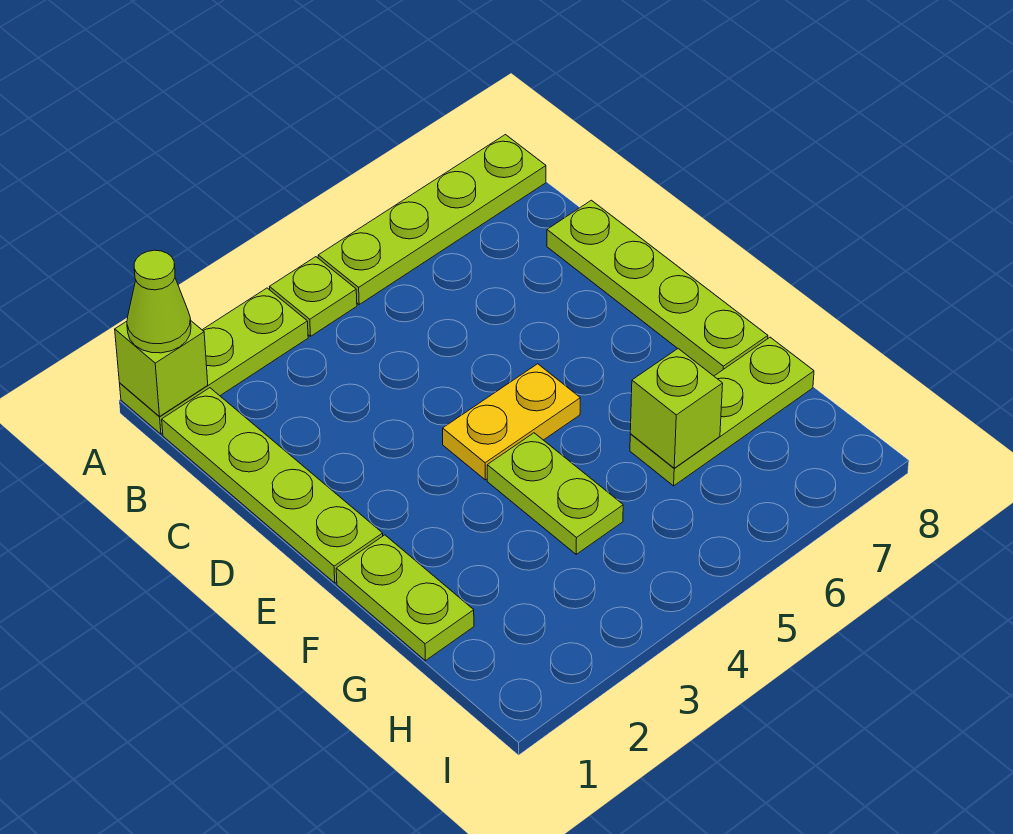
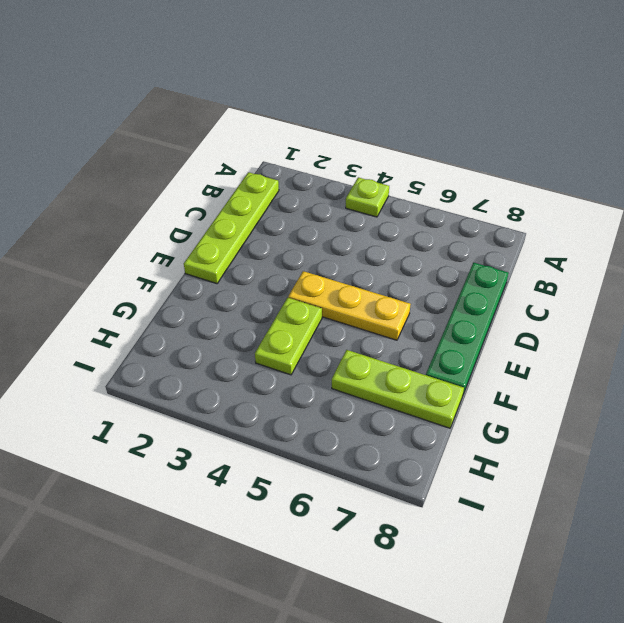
green plate C8:F8 level 1 -> lime plate C8:F8 level 1
yellow plate E4:E6 level 1 -> yellow plate E4:E5 level 1
none -> lime plate A1:A3 level 1
none -> lime plate A5:A8 level 1
none -> lime plate F1:G1 level 1

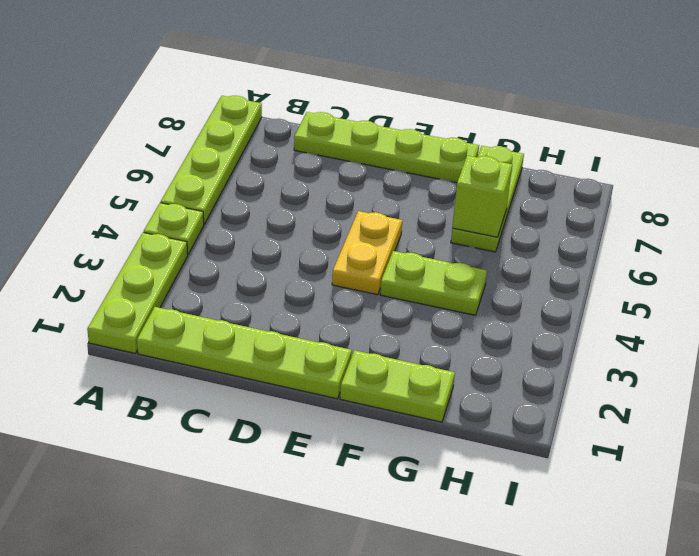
none -> lime brick A1 level 2
none -> lime cone A1 level 3

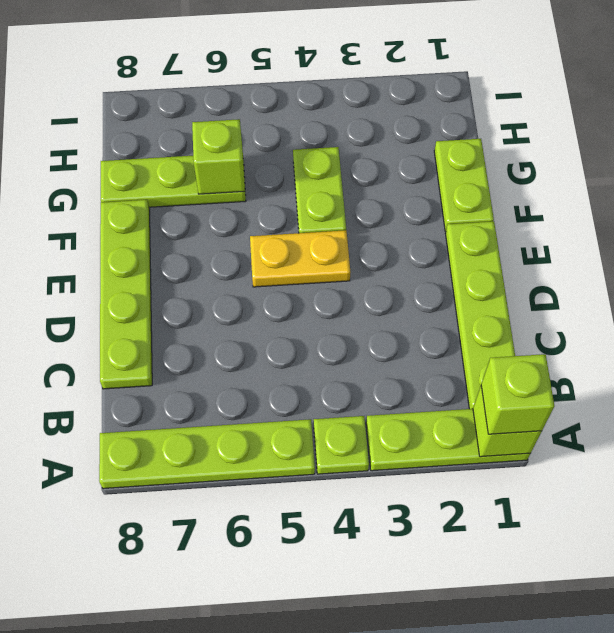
lime brick A1 level 3 -> lime cone A1 level 3

